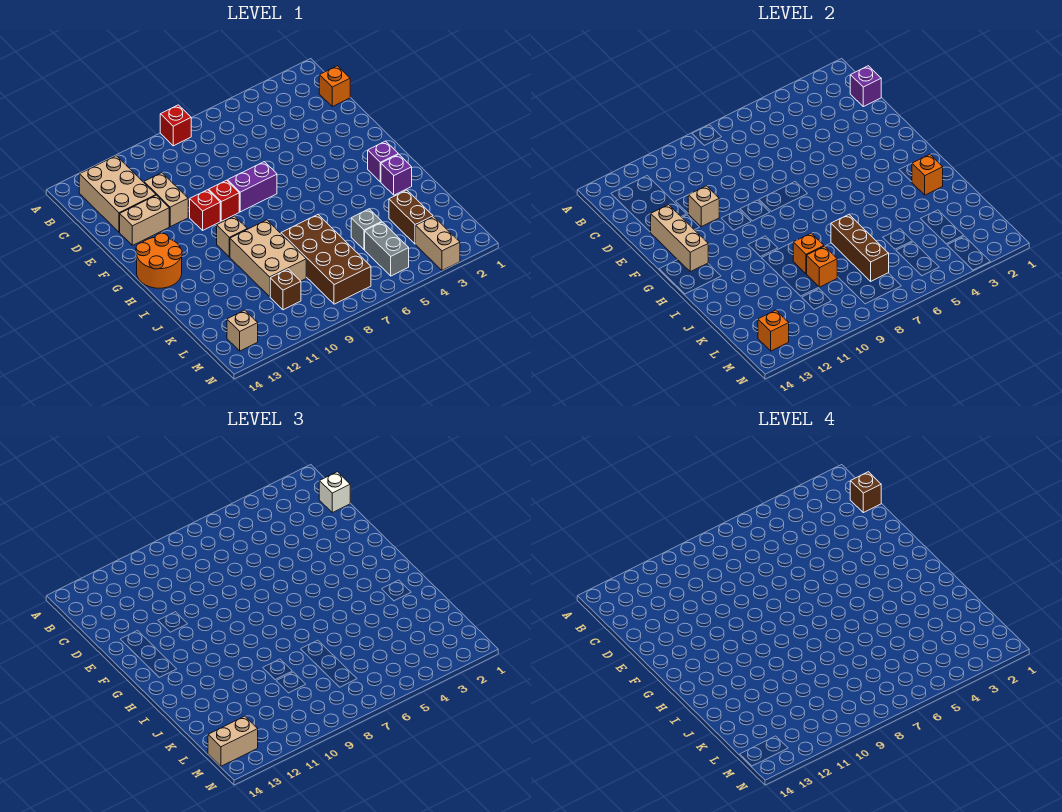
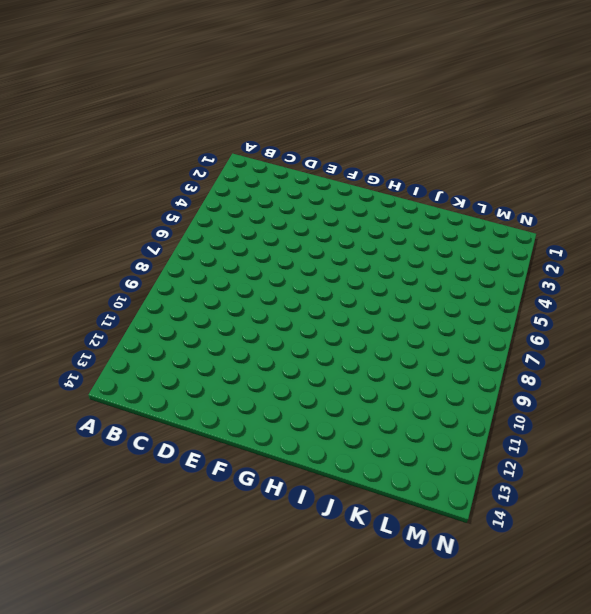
none -> red brick A8 level 1
none -> tan brick B12:D13 level 1
none -> orange brick C1 level 1
none -> tan brick D11:E11 level 1

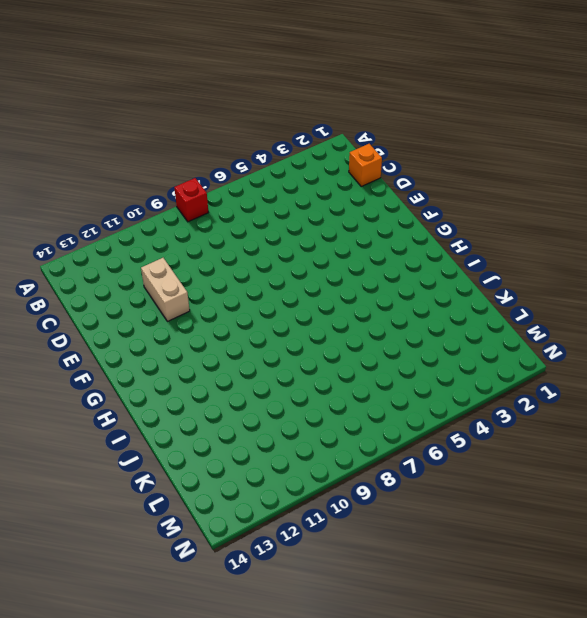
none -> tan brick B12:D13 level 1
none -> tan brick E12:E13 level 1
none -> purple brick F7:F8 level 1
none -> red brick F9 level 1

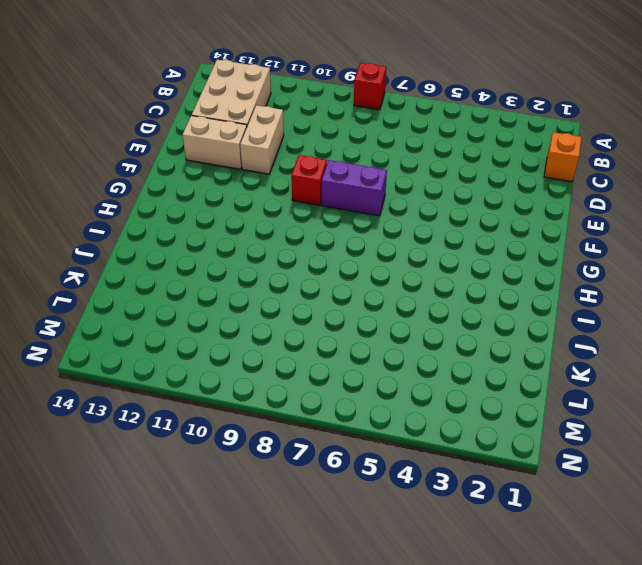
none -> red brick F10 level 1
none -> orange round brick G13:H14 level 1
none -> purple brick H2 level 1
none -> tan brick H10 level 1

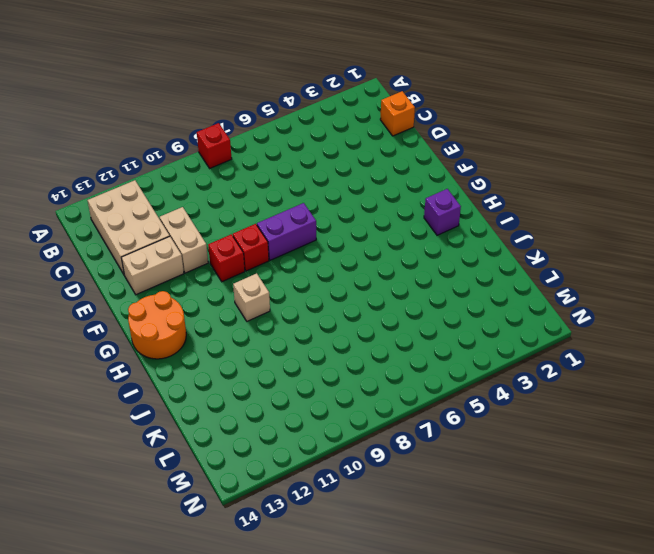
none -> purple brick I2 level 1
none -> tan brick I9:K10 level 1
none -> brown brick J7:M8 level 1
none -> brown brick K3:L3 level 1

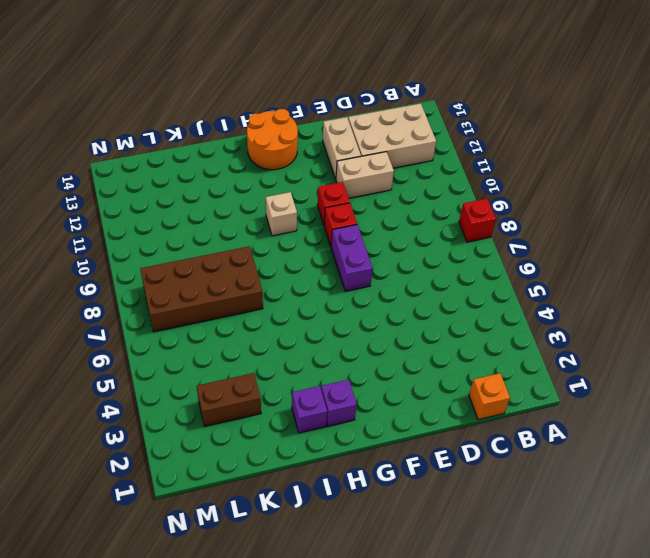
none -> tan brick I9:K10 level 1
none -> grey brick K5 level 1
none -> grey brick L5:M5 level 1
none -> brown brick L10 level 1

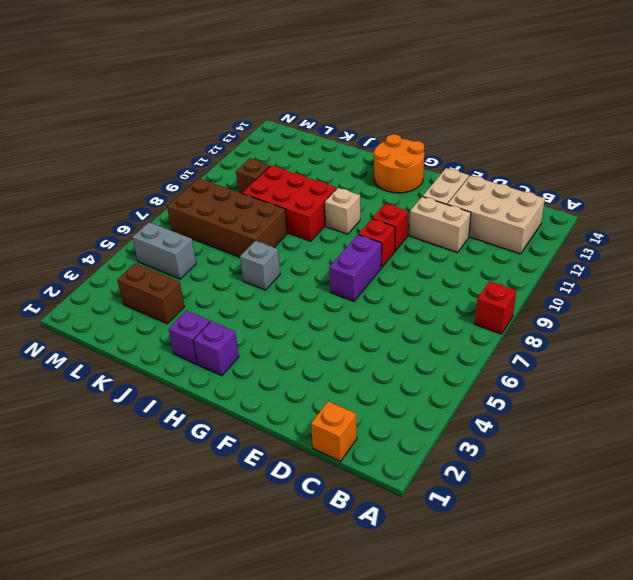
grey brick I6 level 1 -> grey brick K5 level 1
red brick I9:K10 level 1 -> tan brick I9:K10 level 1
none -> tan brick M3:N3 level 1
none -> tan brick M13 level 1
none -> purple brick C1 level 2
none -> tan brick E11 level 2

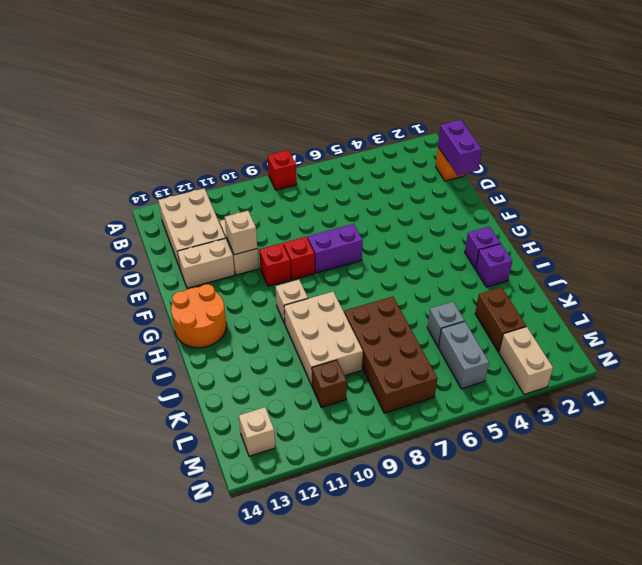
purple brick C1:D1 level 2 -> purple brick C1 level 2
none -> tan brick E13:G13 level 2
none -> orange brick I2 level 2
none -> brown brick J7:L7 level 2
none -> orange brick J9 level 2

